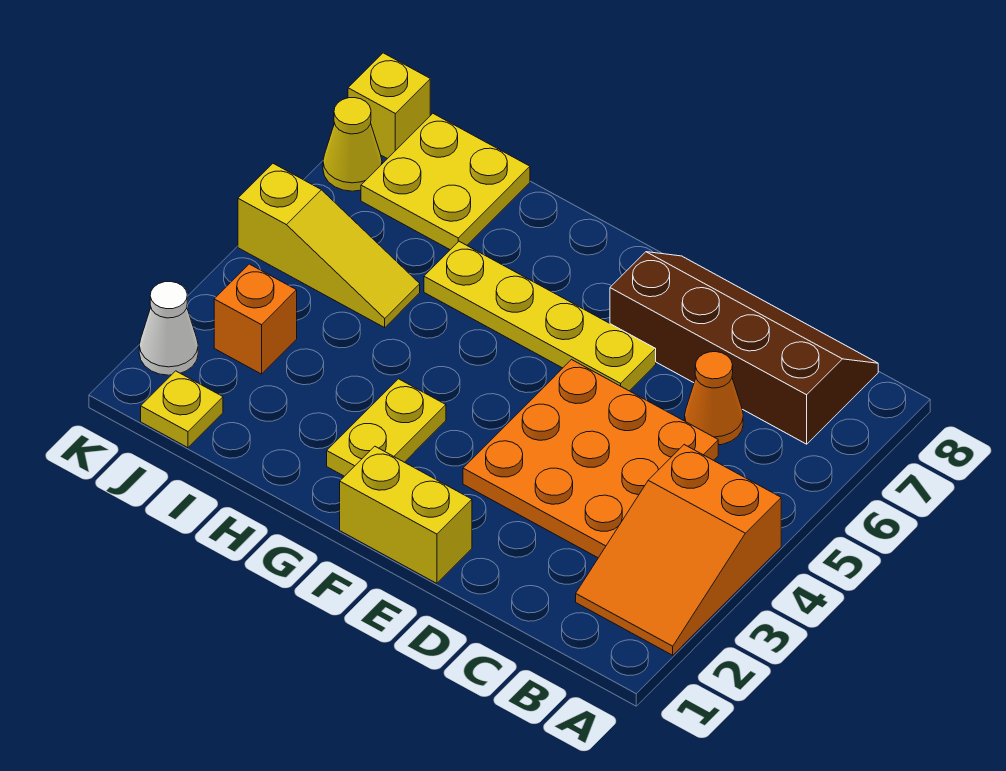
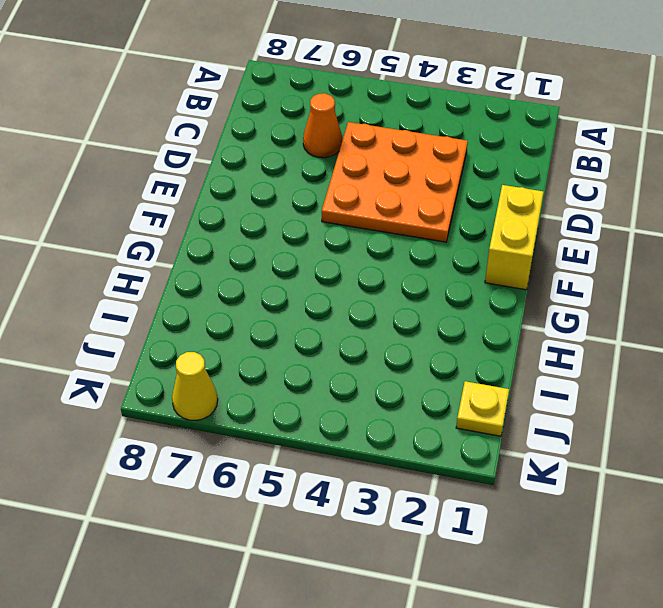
none -> orange slope A2:B4 level 1 top 4
none -> brown slope B7:E8 level 1 top 7
none -> yellow plate E6:H6 level 1

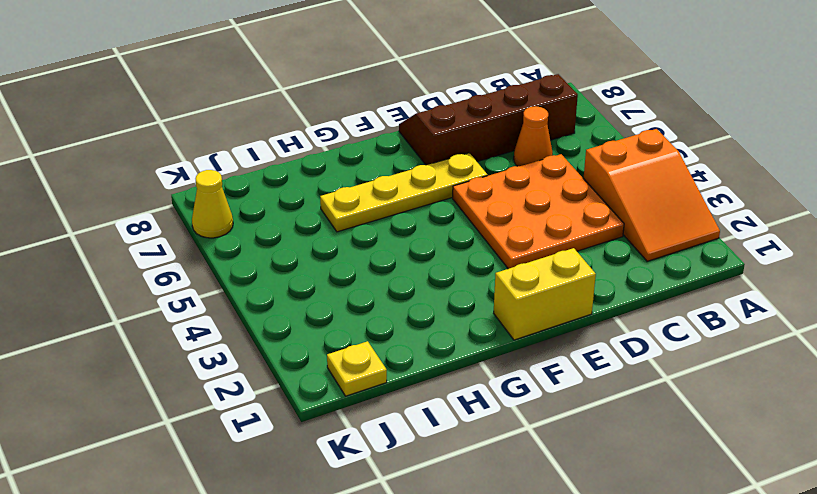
none -> yellow plate G2:G3 level 1
none -> yellow slope I5:K5 level 1 top K
none -> yellow plate I7:J8 level 1

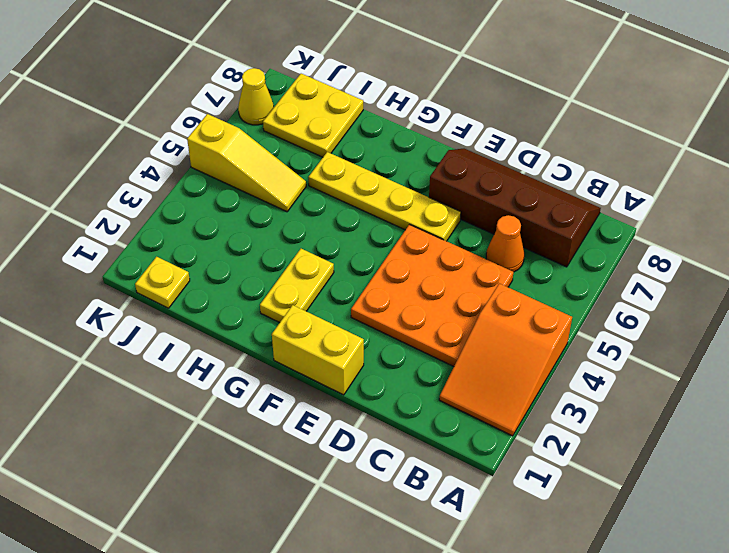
none -> orange brick J3 level 1
none -> white cone K2 level 1
none -> yellow brick K8 level 1

